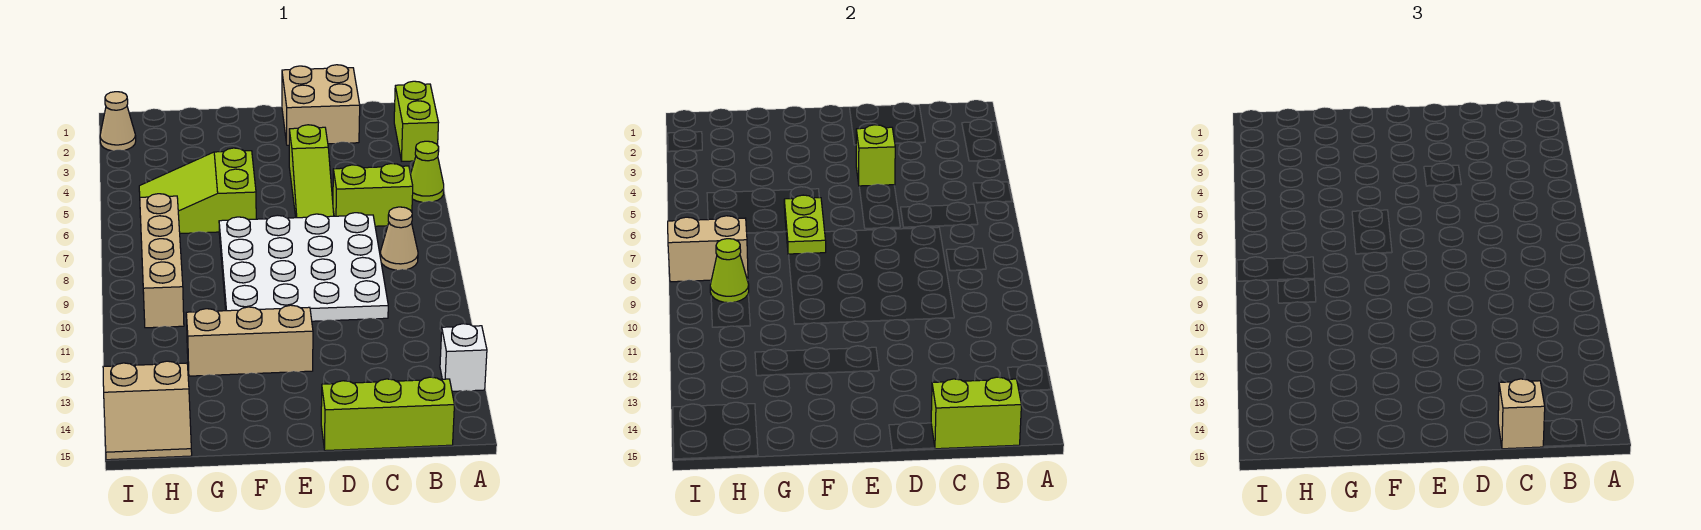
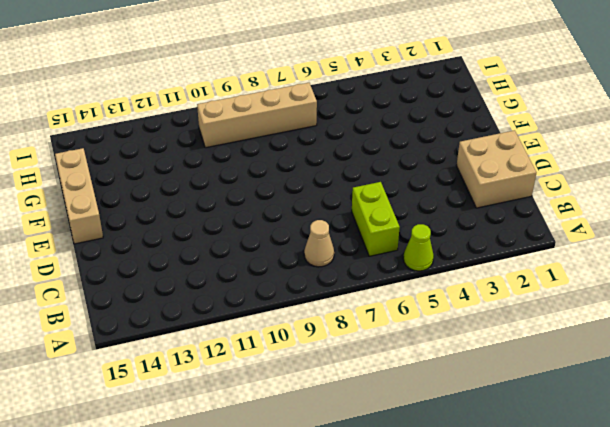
tan brick E15:G15 level 1 -> tan brick E12:G12 level 1
none -> lime brick A2:A3 level 1
none -> white brick A13 level 1
none -> lime brick B15:D15 level 1

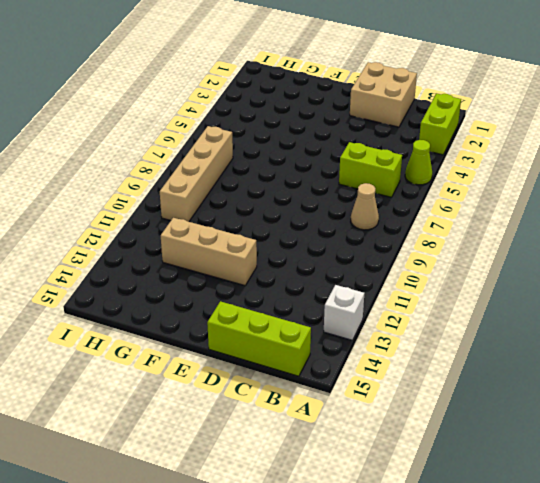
none -> white plate C7:F10 level 1
none -> lime slope D4:D6 level 1 top 4
none -> lime slope F5:H6 level 1 top F

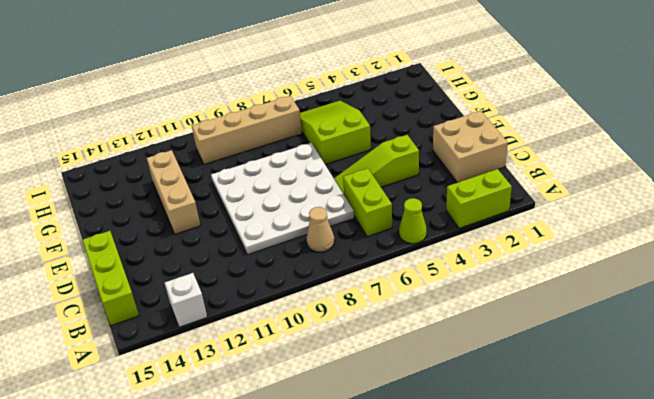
none -> tan slope H14:I15 level 1 top 14
none -> tan cone I2 level 1
none -> lime brick B15:C15 level 2

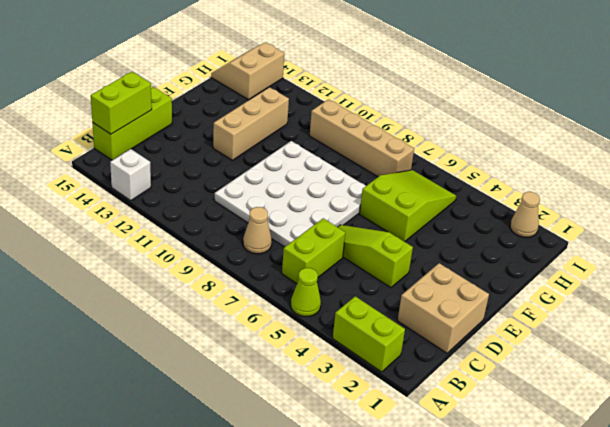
none -> lime brick D4 level 2
none -> lime plate F6:F7 level 2
none -> tan brick H8:I8 level 2

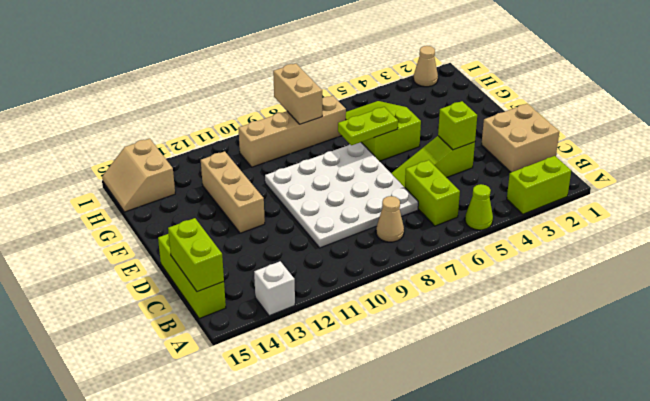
none -> lime cone H9 level 2
none -> tan brick C15 level 3

